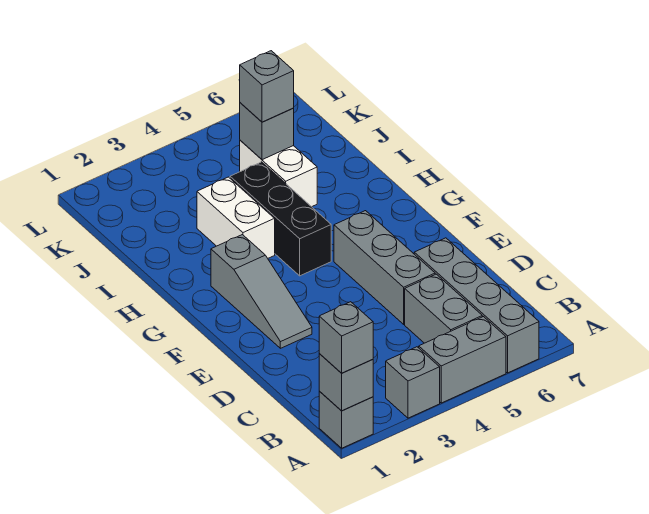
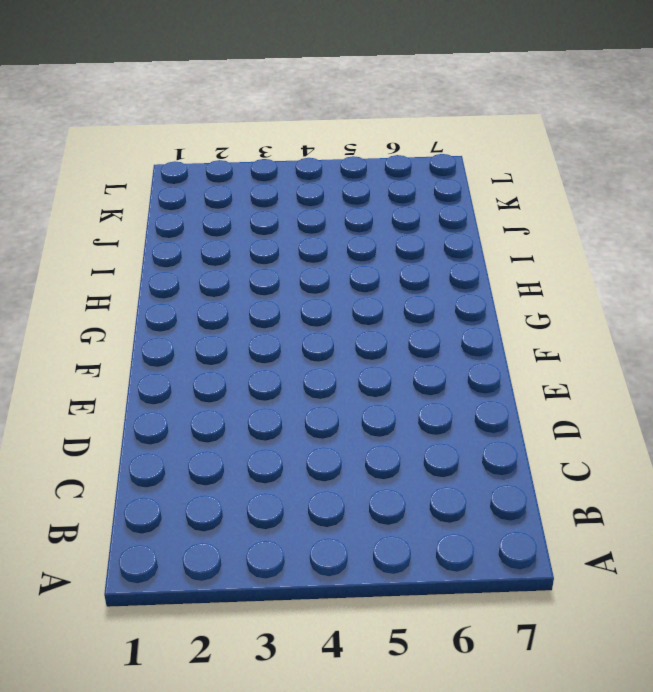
none -> grey brick A1 level 1
none -> grey brick A3 level 1
none -> grey brick A4:A5 level 1

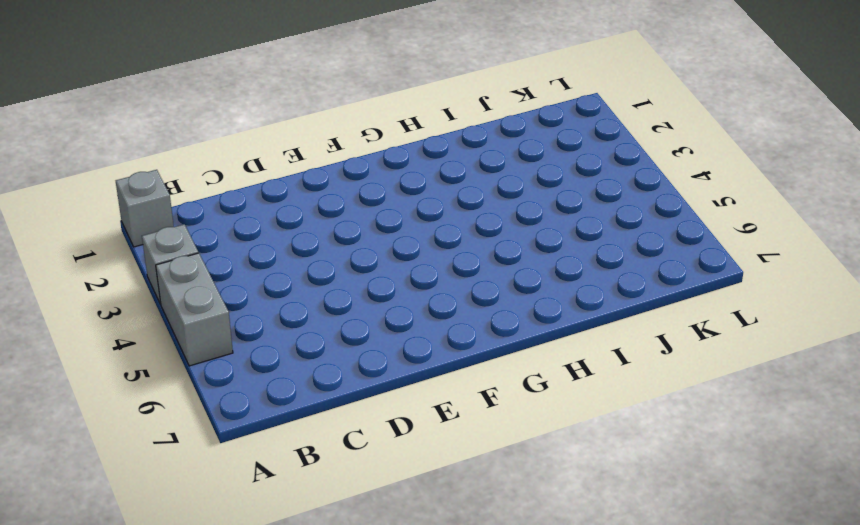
none -> grey brick A6:D6 level 1
none -> grey brick B5:C5 level 1
none -> grey brick D5:F5 level 1

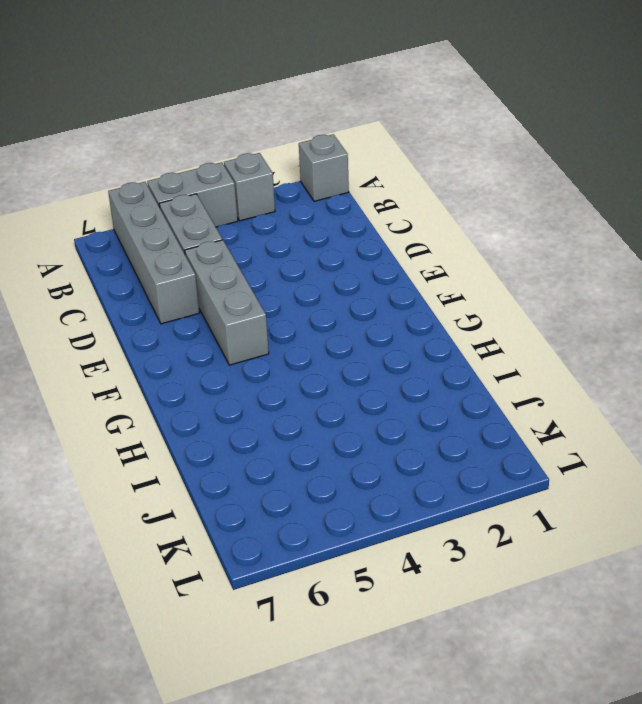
none -> grey slope E2:G2 level 1 top G
none -> black brick G4:I4 level 1
none -> white brick H3:I3 level 1

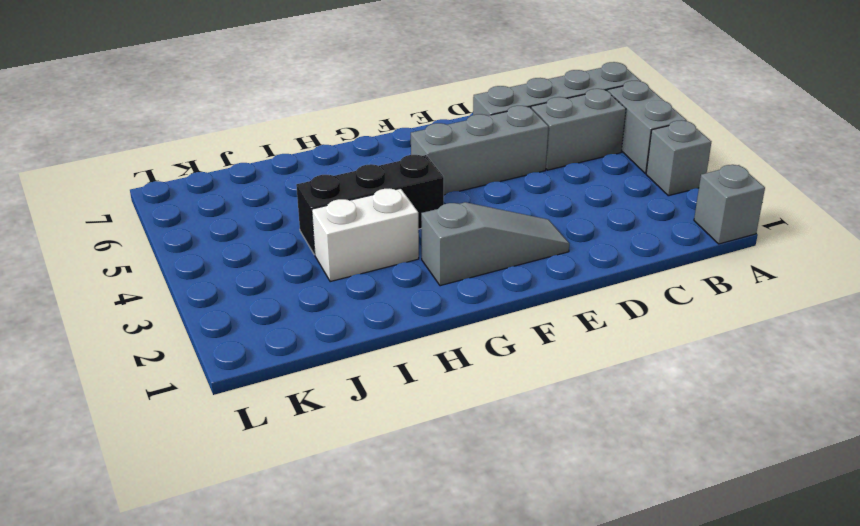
none -> white brick I5:J5 level 1
none -> grey brick A1 level 2
none -> grey brick J5 level 2

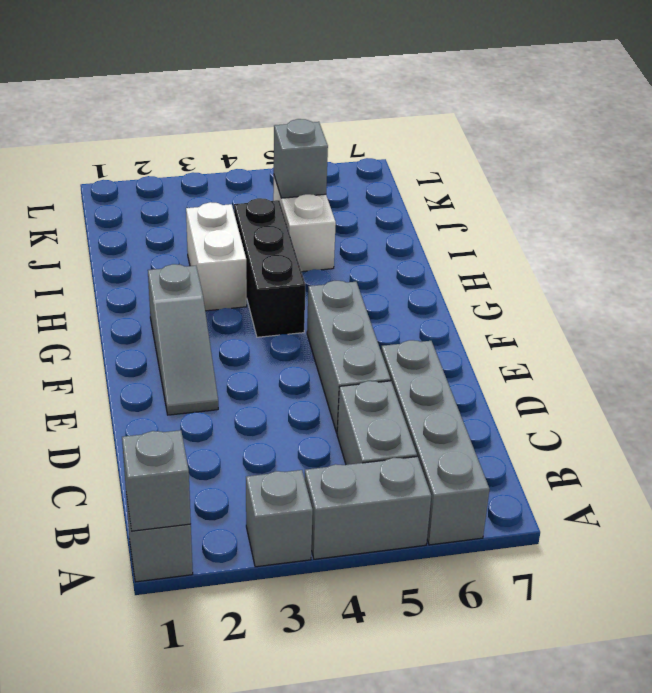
none -> grey brick A1 level 3
none -> grey brick J5 level 3

